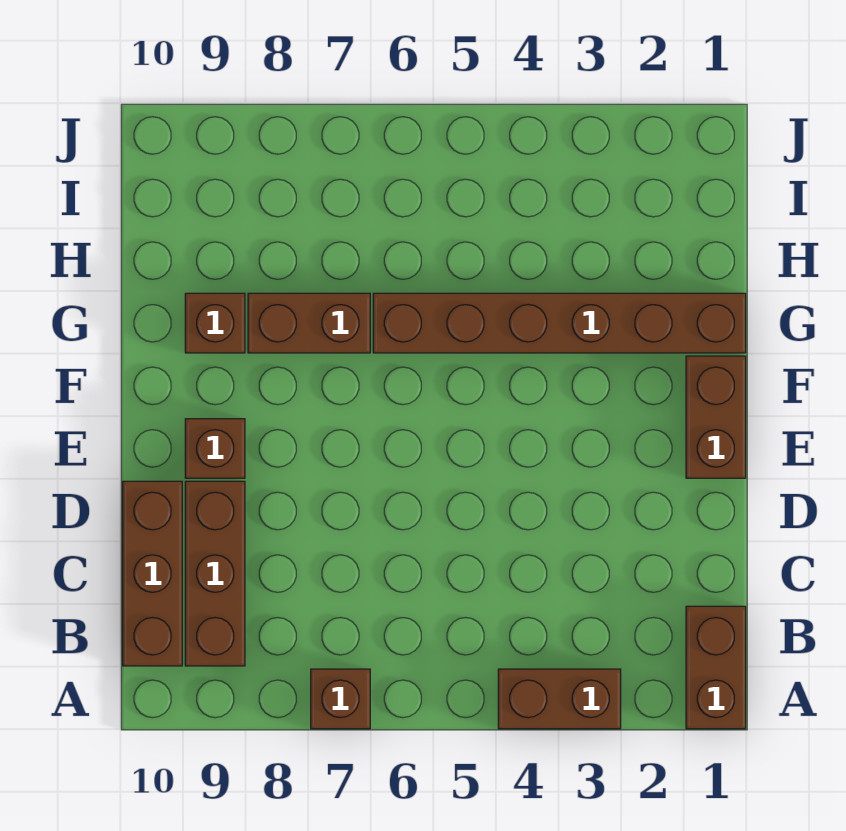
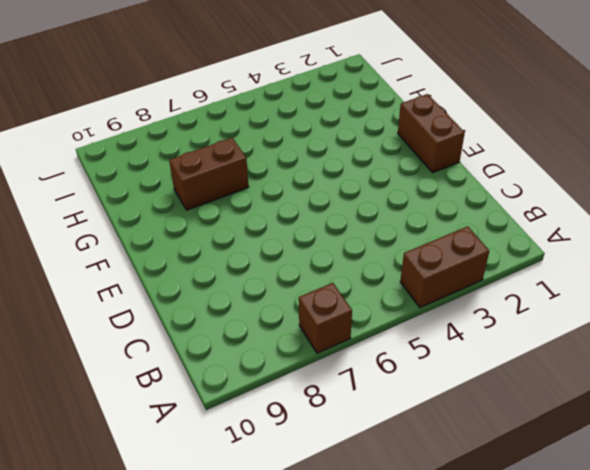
none -> brown brick A1:B1 level 1
none -> brown brick B9:D9 level 1

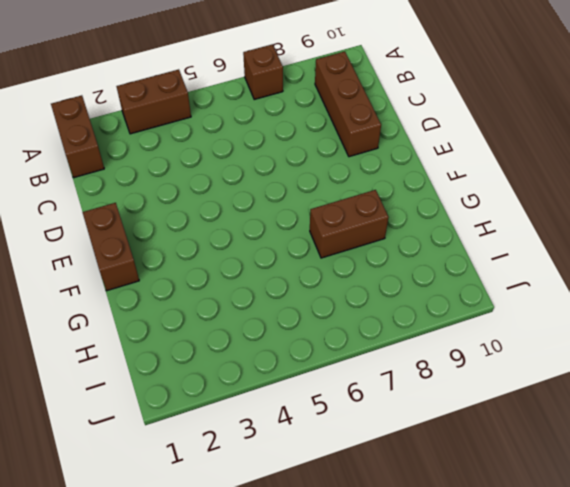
none -> brown brick B10:D10 level 1
none -> brown brick E9 level 1

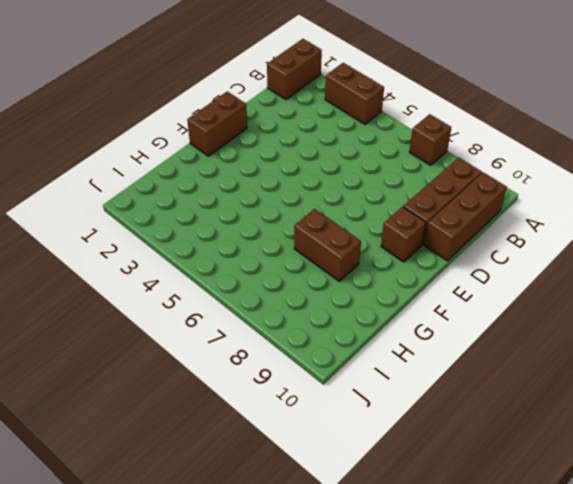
none -> brown brick G1:G6 level 1
none -> brown brick G9 level 1

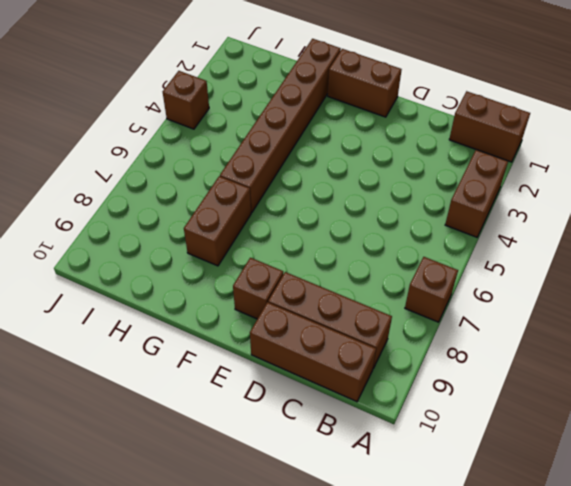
brown brick J4 level 1 -> brown brick G9 level 1

